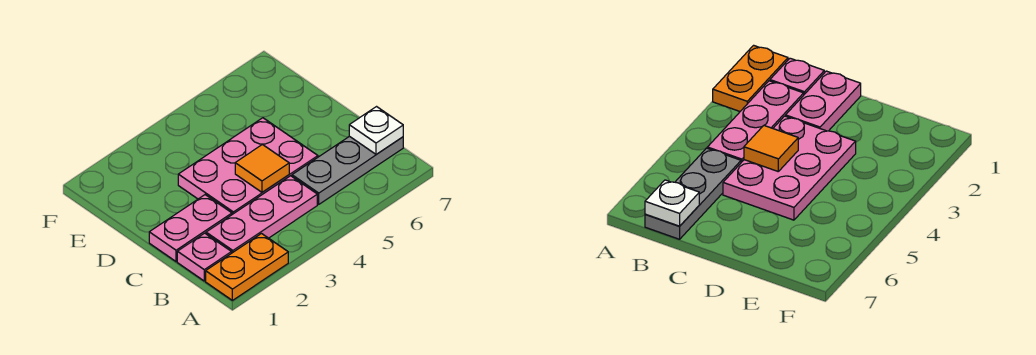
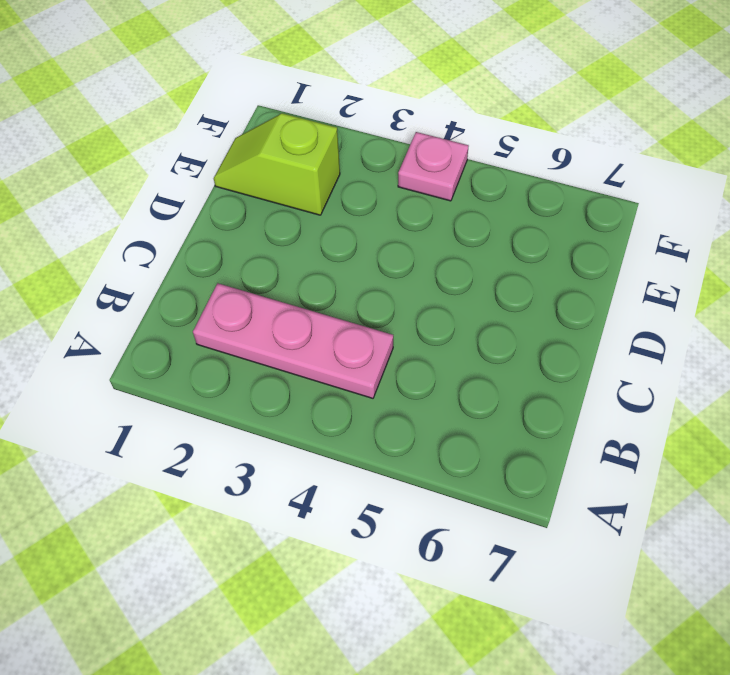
lime slope E1:E2 level 1 top 2 -> none
pink plate F4 level 1 -> pink plate B1 level 1
none -> orange plate A1:A2 level 1
none -> grey plate B5:B7 level 1

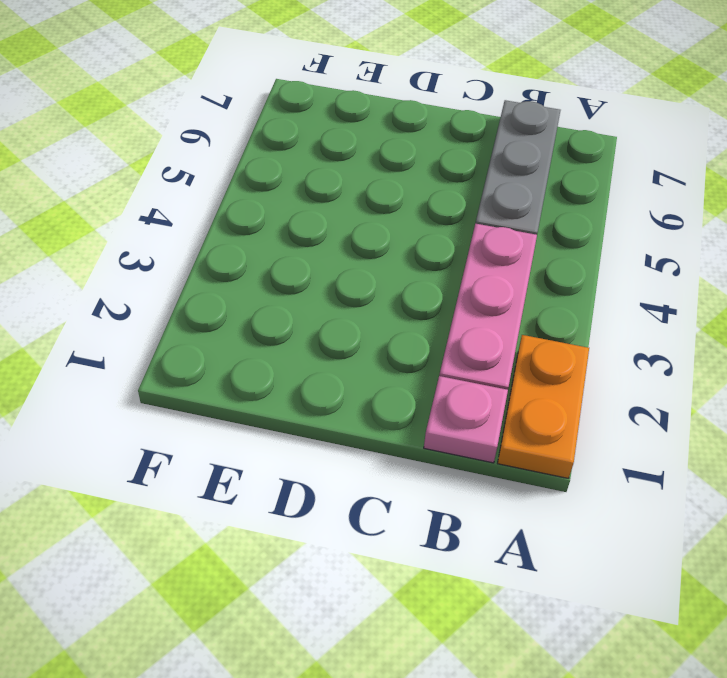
none -> pink plate C1:C2 level 1
none -> pink plate C3:D5 level 1

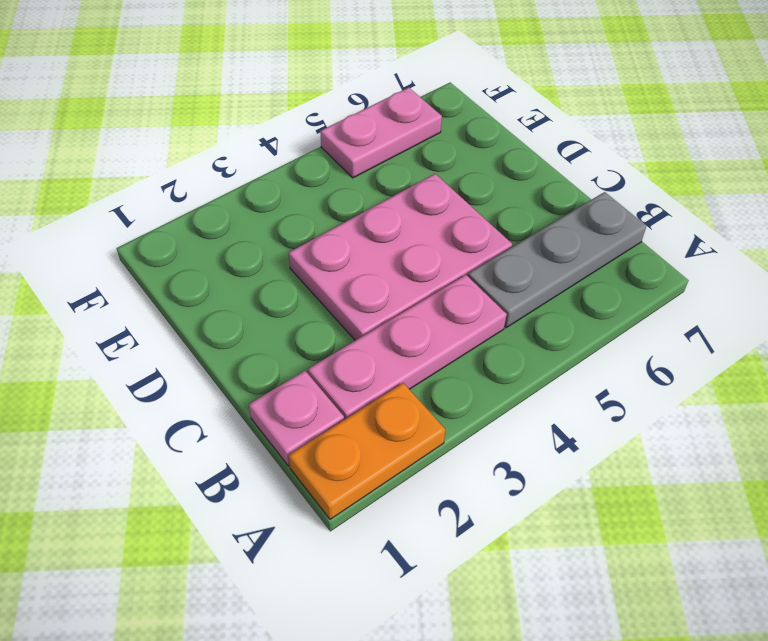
pink plate F5:F6 level 1 -> pink plate C1:C2 level 1
none -> white plate B7 level 2
none -> orange tile C4 level 2

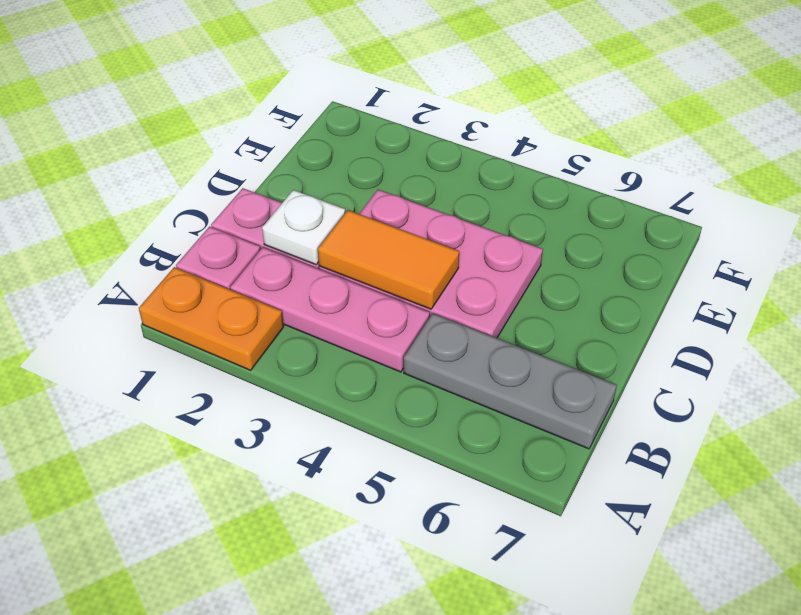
white plate C2 level 2 -> white plate B7 level 2
orange tile C3:C4 level 2 -> orange tile C4 level 2

